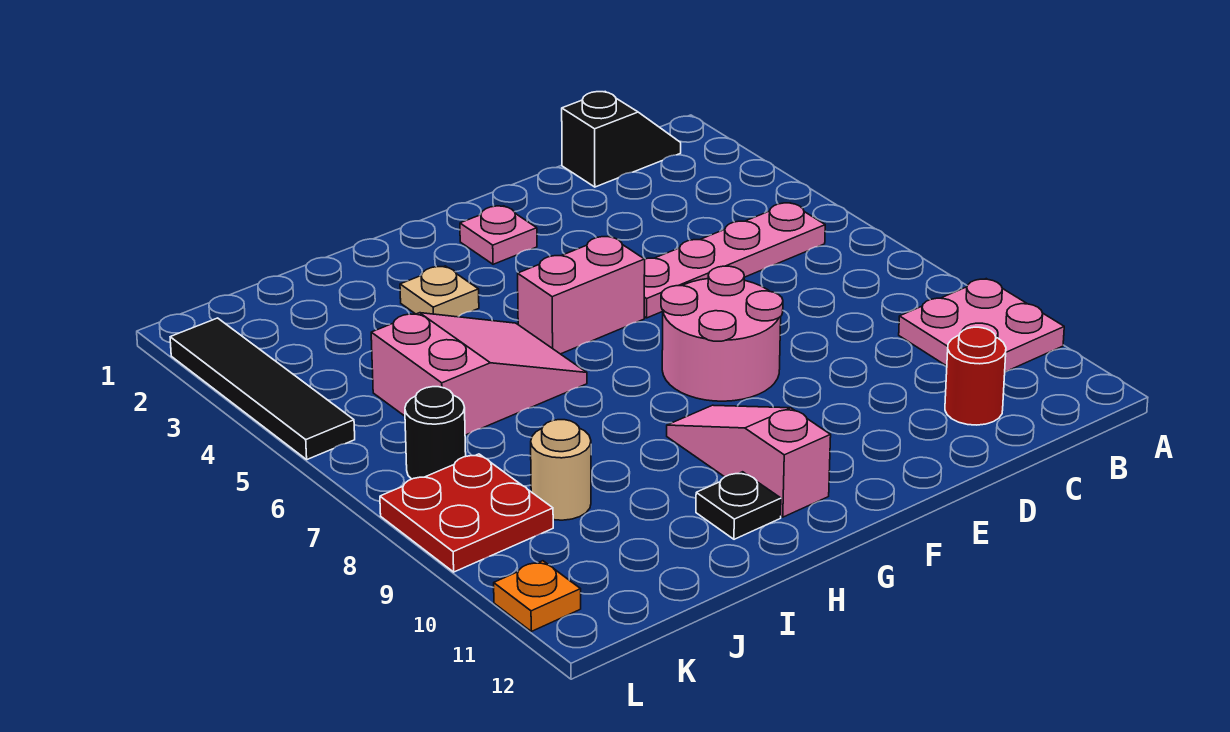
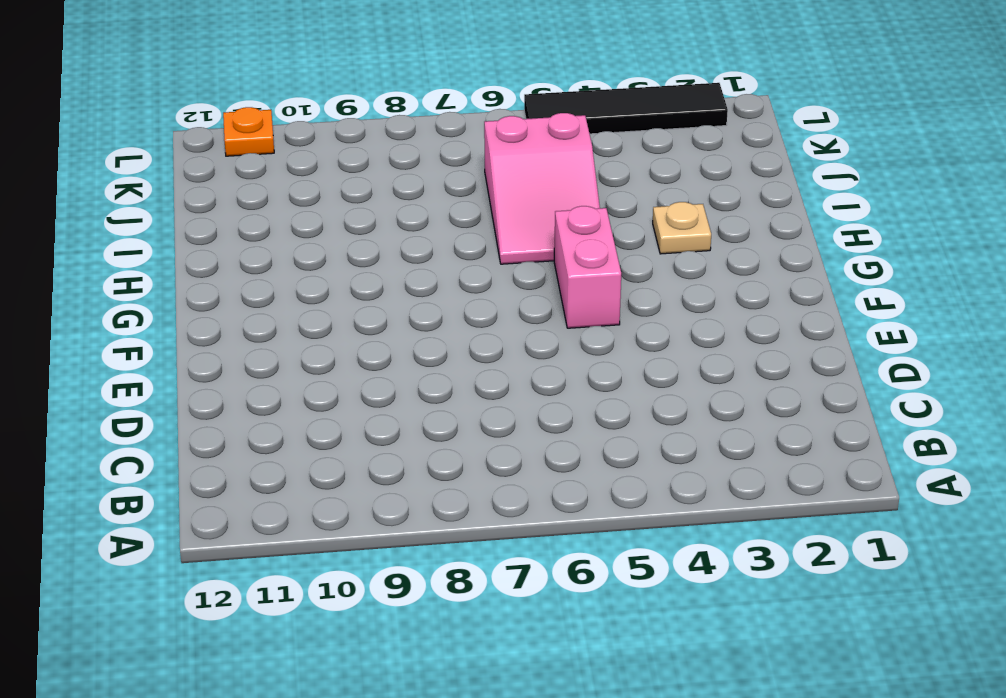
none -> pink plate A9:B10 level 1
none -> black slope B1:C1 level 1 top C
none -> pink plate B5:E5 level 1

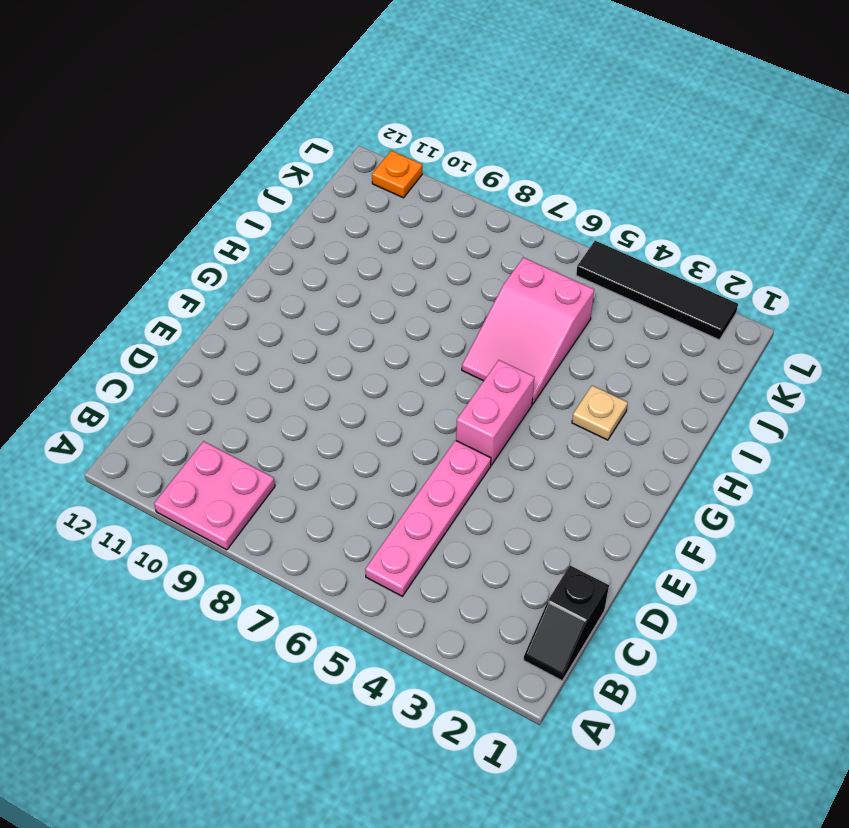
none -> red round brick C11 level 1
none -> pink round brick E7:F8 level 1
none -> pink plate F2 level 1

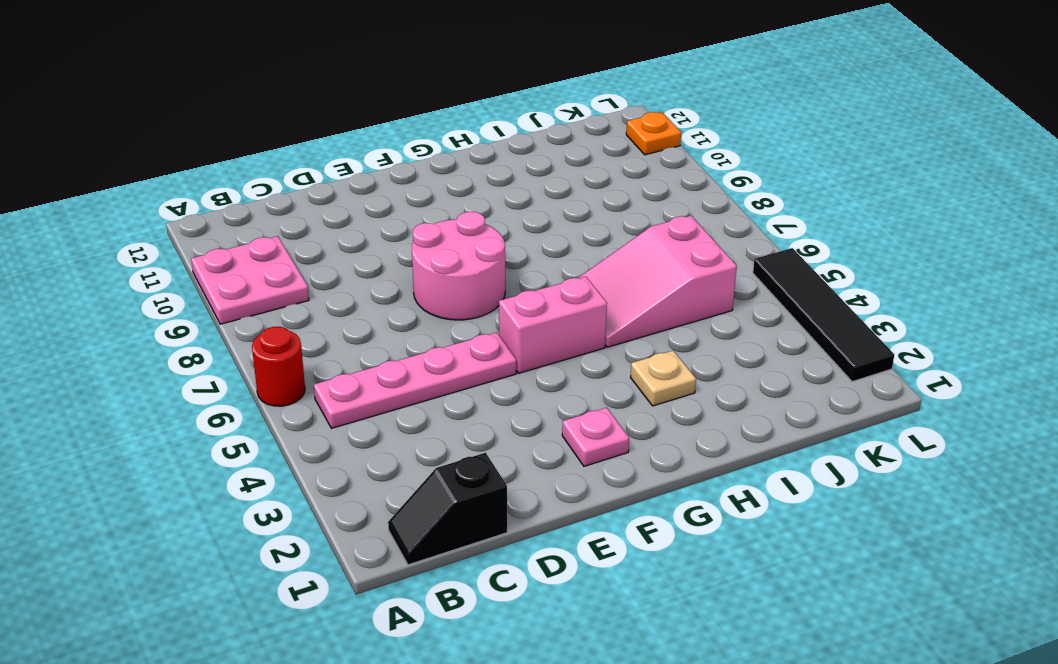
red round brick A6 level 1 -> red round brick C11 level 1
none -> pink slope G9:G11 level 1 top 11
none -> black plate H11 level 1
none -> tan round brick J9 level 1

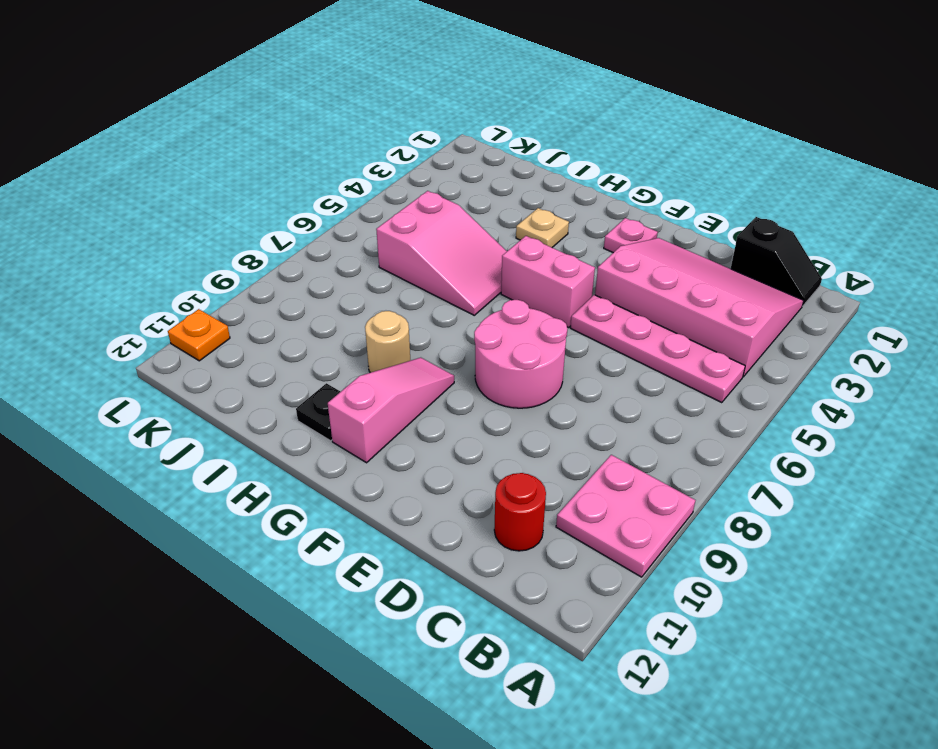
pink slope B2:E4 level 1 top 4 -> none
tan round brick H9 level 1 -> tan round brick J9 level 1
none -> black round brick K7 level 1
none -> red plate K8:L9 level 1
none -> black tile L2:L5 level 1

